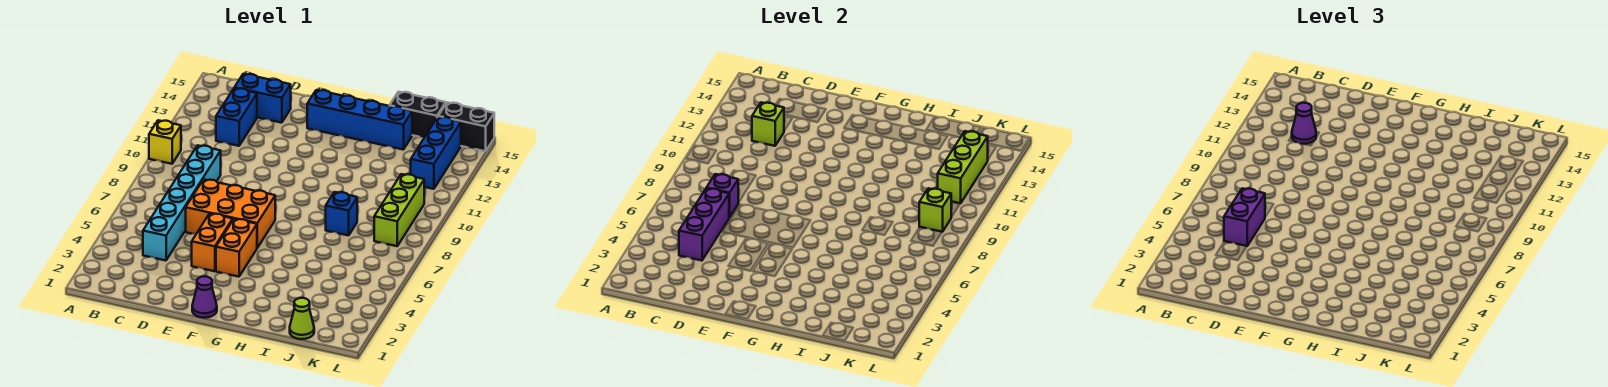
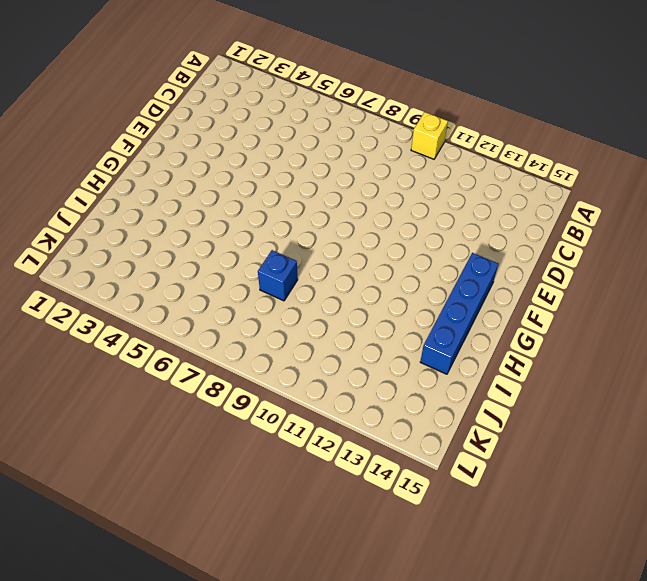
none -> cyan brick C4:C9 level 1
none -> blue brick C12:C13 level 1
none -> blue brick C14:D14 level 1

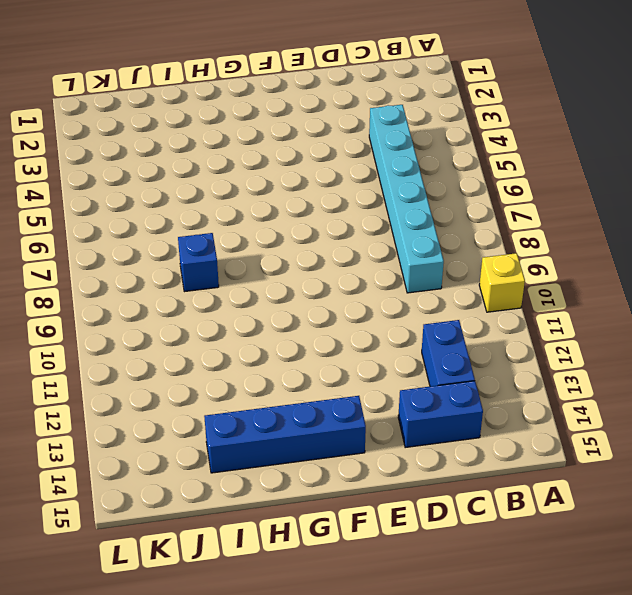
none -> orange brick D6:F7 level 1
none -> orange brick E4:E5 level 1
none -> purple cone F1 level 1

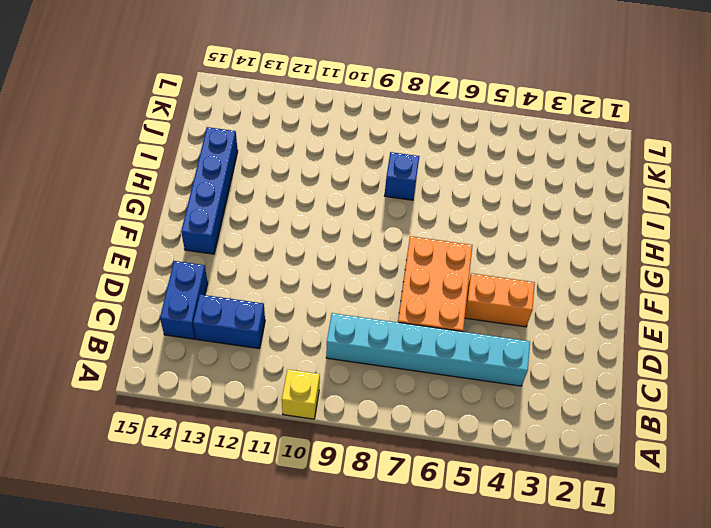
none -> purple cone F1 level 1
none -> orange brick F4:F5 level 1
none -> black brick I15:J15 level 1

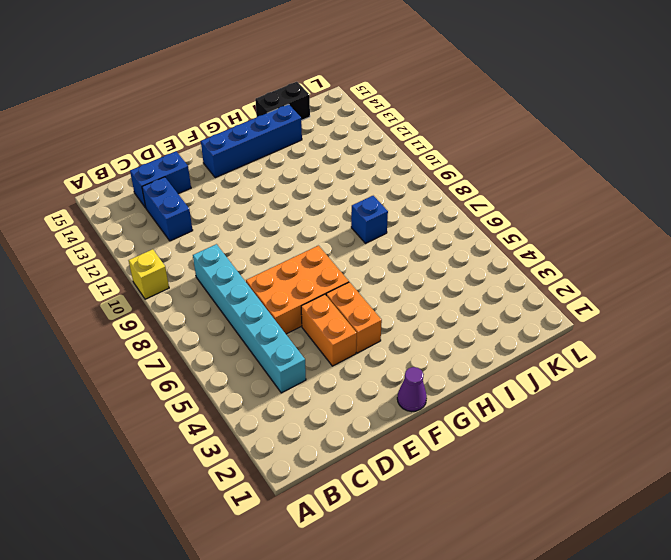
none -> lime cone J1 level 1
none -> lime brick K8:K10 level 1
none -> blue brick K12:K14 level 1

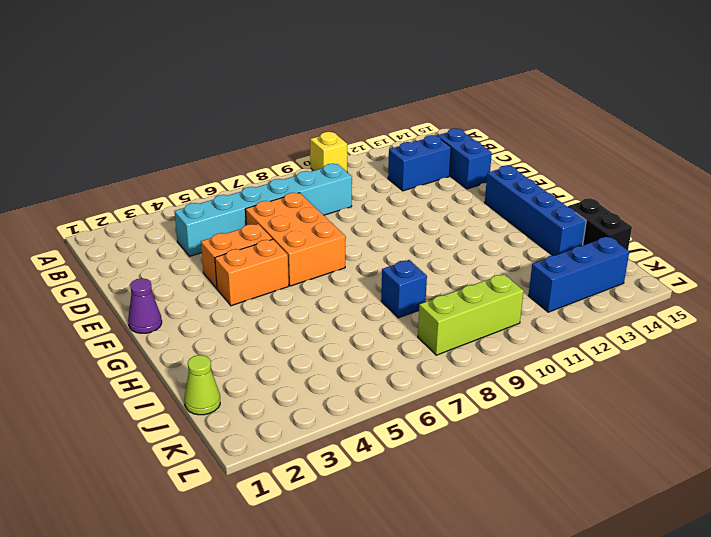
none -> black brick K15:L15 level 1
none -> purple brick C4:C6 level 2
none -> purple brick C7 level 2

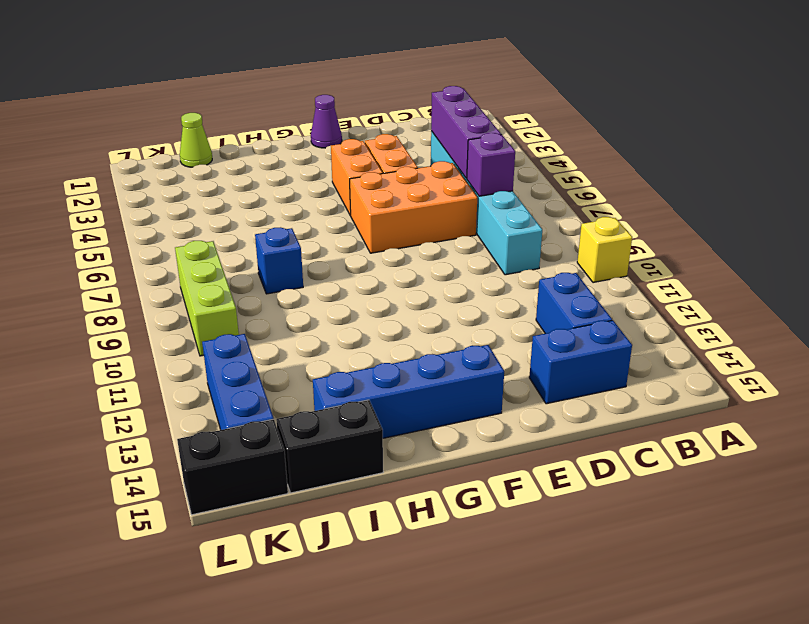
none -> lime brick C12 level 2
none -> lime brick K9 level 2
none -> lime brick K11:K13 level 2

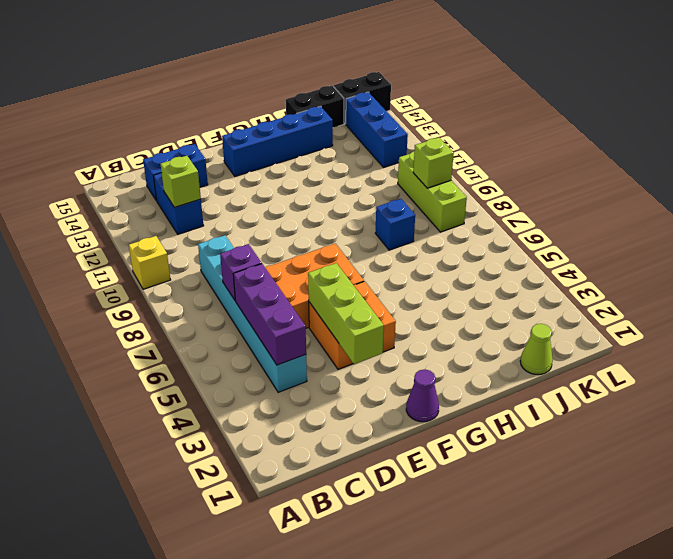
lime brick E3:E5 level 2 -> lime brick K11:K13 level 2
none -> purple brick C5:C6 level 3
none -> purple cone C12 level 3

